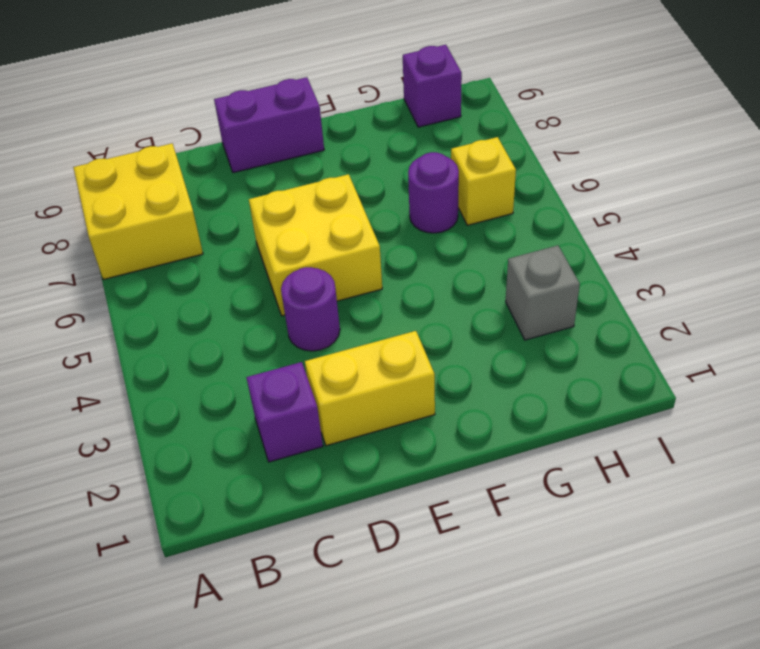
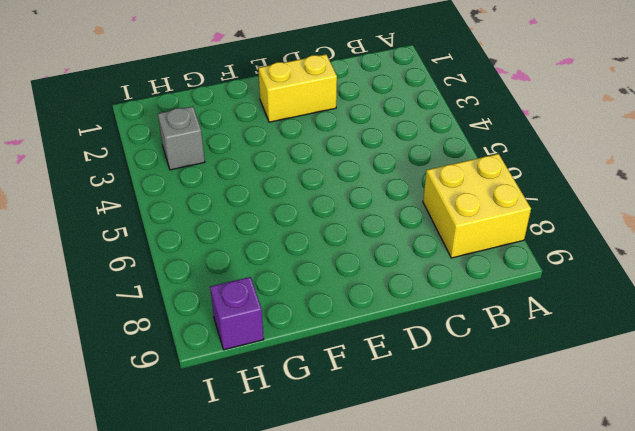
none -> purple brick C2 level 1
none -> purple round brick D4 level 1

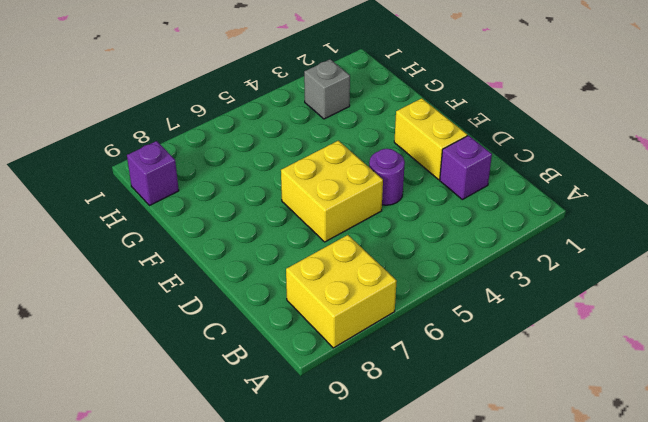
none -> purple brick D9:E9 level 1
none -> purple round brick G6 level 1

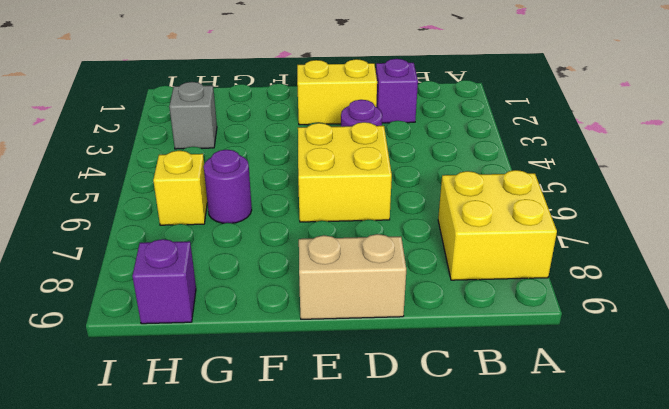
tan brick D9:E9 level 1 -> purple brick D9:E9 level 1

